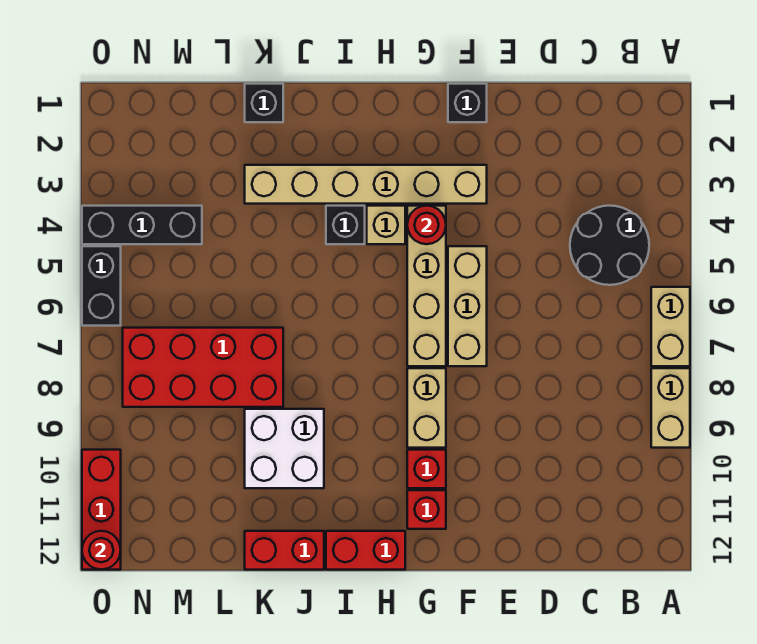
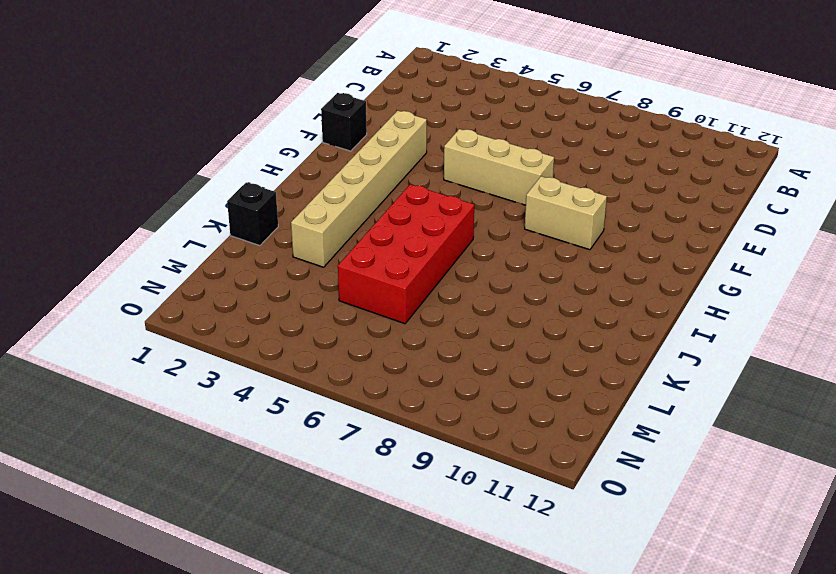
red brick I5:L6 level 1 -> red brick K7:N8 level 1
none -> tan brick A6:A7 level 1
none -> tan brick A8:A9 level 1
none -> black round brick B4:C5 level 1

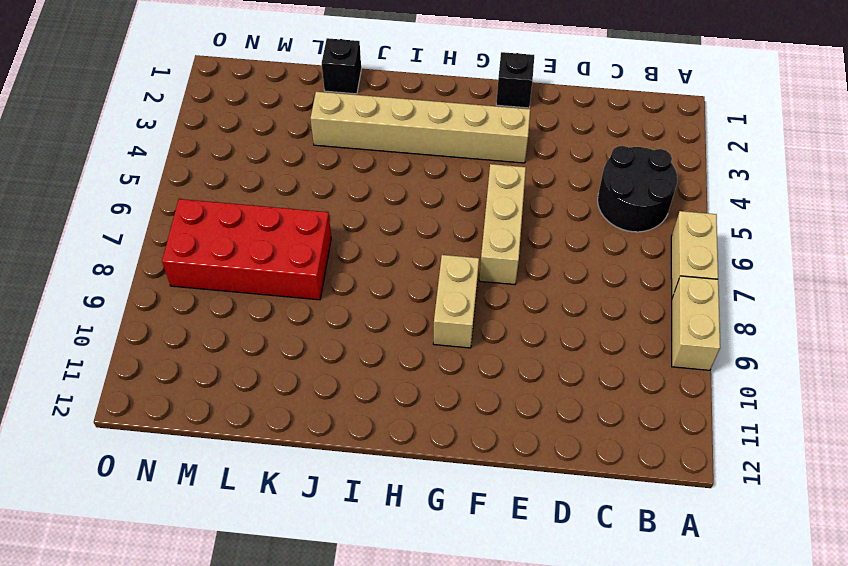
none -> tan brick G4:G7 level 1
none -> red brick G10 level 1
none -> red brick G11 level 1

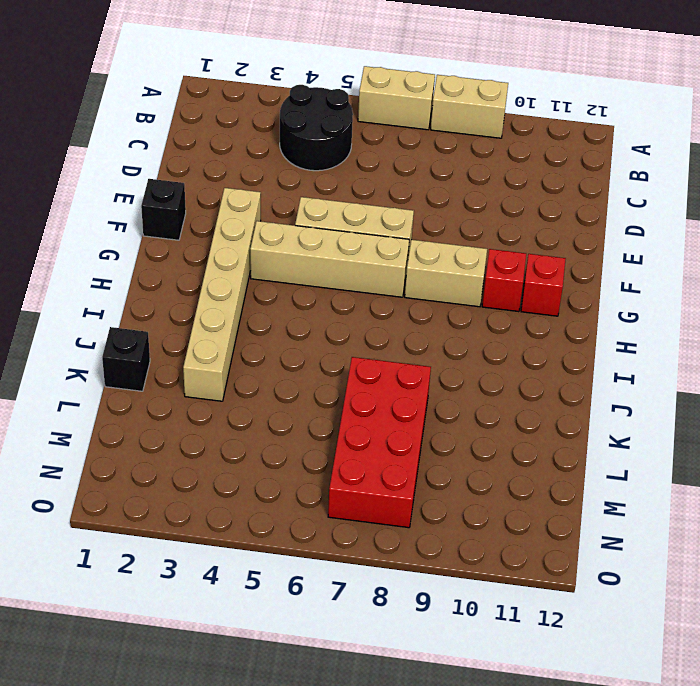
none -> tan brick H4 level 1
none -> red brick H12:I12 level 1
none -> black brick I4 level 1

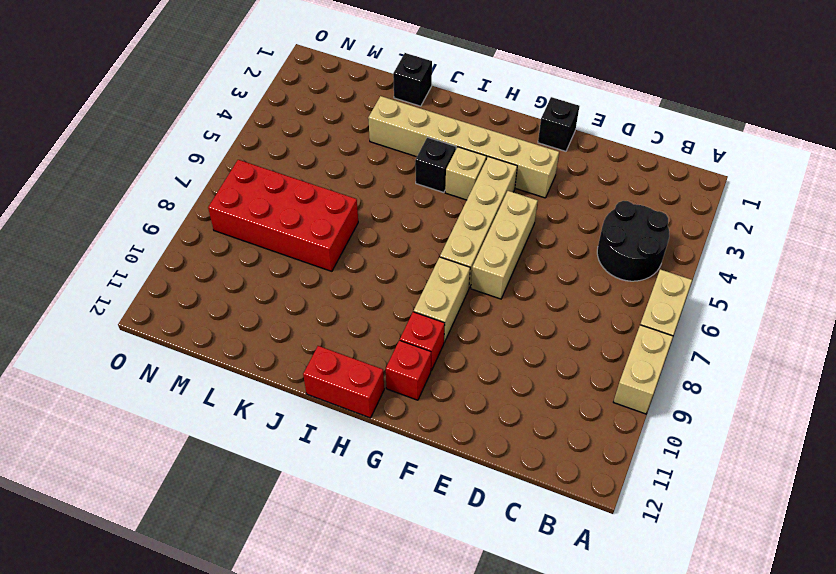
none -> white brick J9:K10 level 1
none -> red brick J12:K12 level 1
none -> black brick M4:O4 level 1

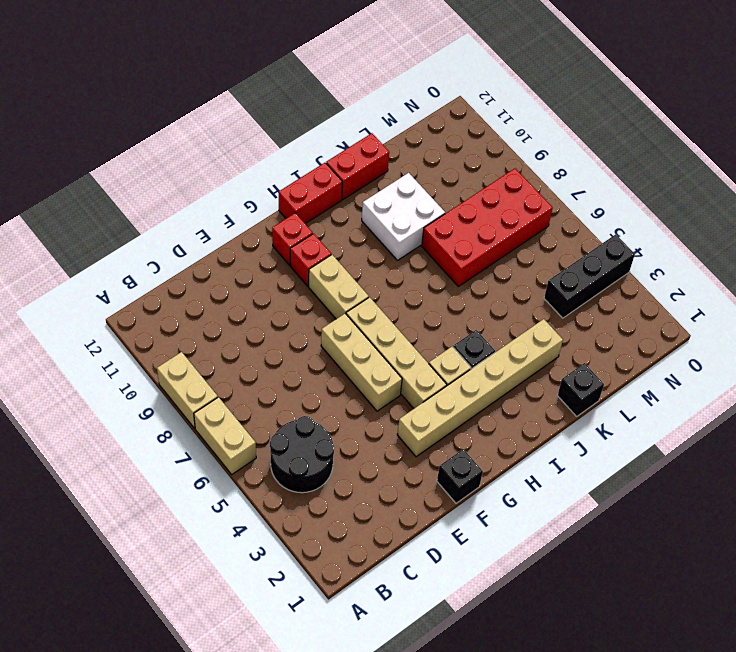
none -> black brick O5:O6 level 1
none -> red brick O10:O12 level 1
none -> red round brick G4 level 2

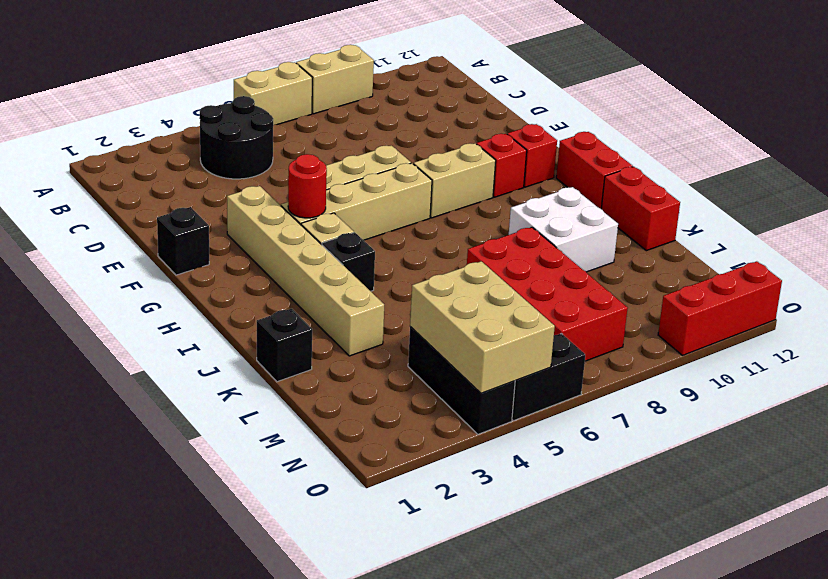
tan brick M4:O5 level 2 -> none
none -> red round brick O12 level 2

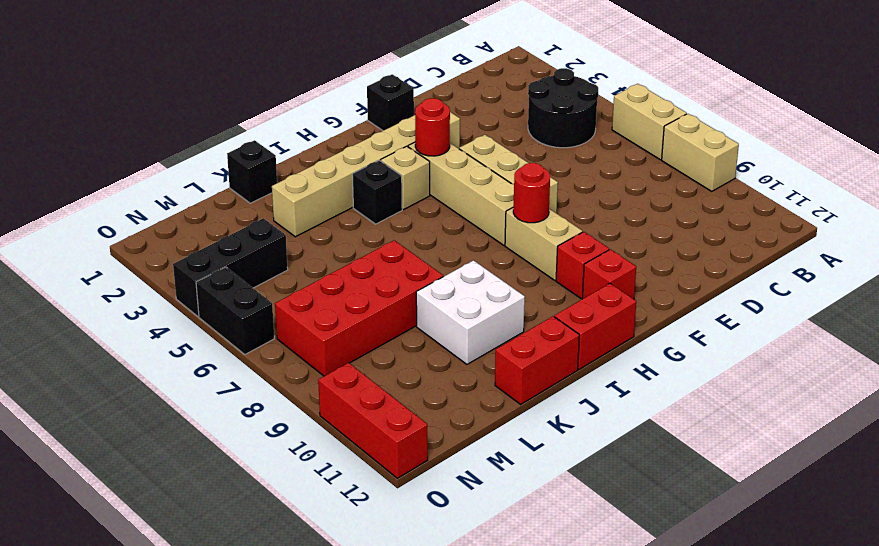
red round brick G8 level 2 -> red round brick O12 level 2

